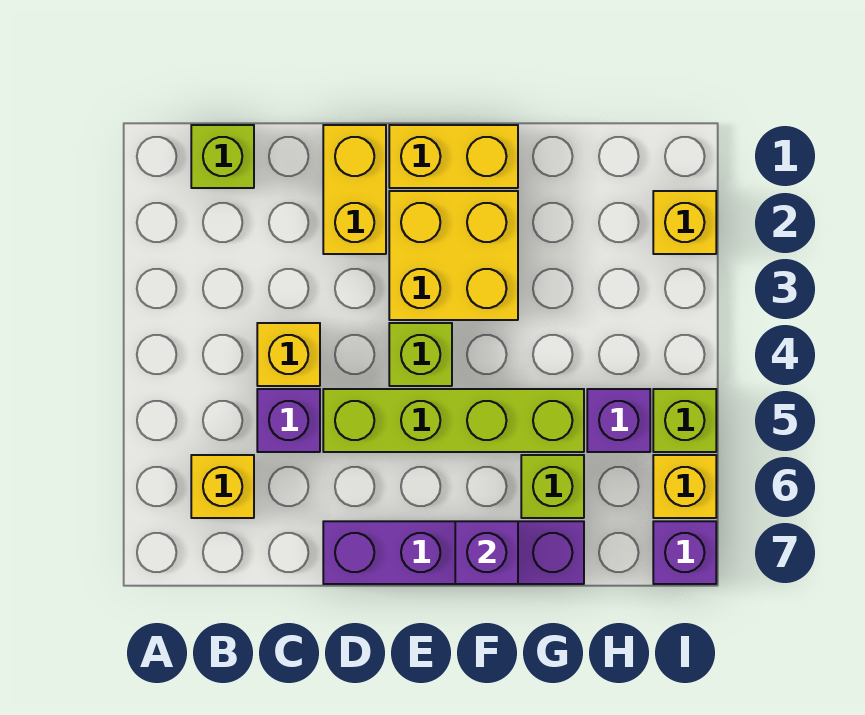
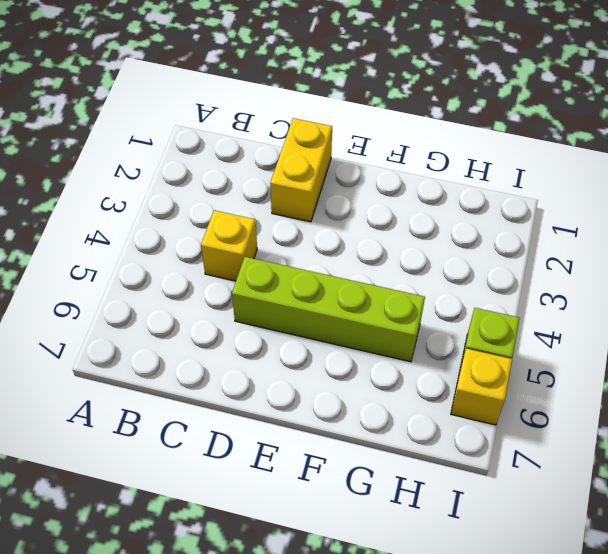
none -> lime brick B1 level 1
none -> yellow brick B6 level 1
none -> purple brick C5 level 1

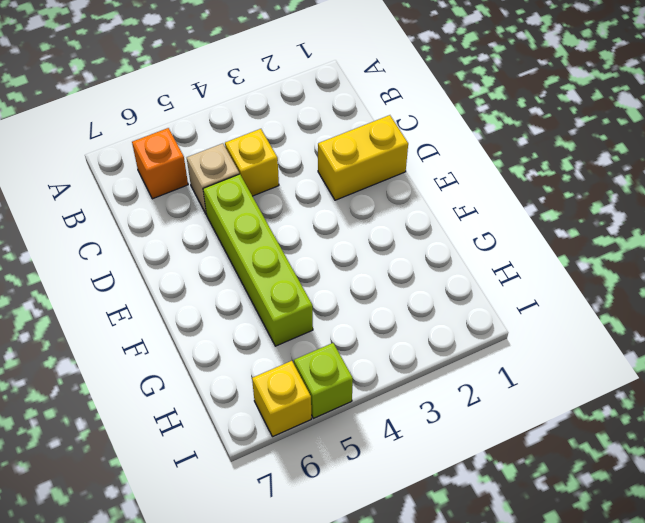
orange brick B6 level 1 -> yellow brick B6 level 1
tan brick C5 level 1 -> purple brick C5 level 1
none -> lime brick B1 level 1
none -> purple brick D7:G7 level 1
none -> yellow brick E1:F1 level 1

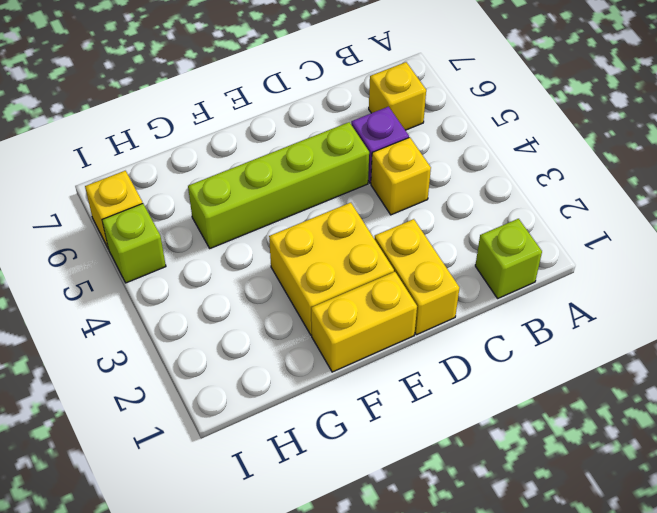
none -> purple brick D7:G7 level 1
none -> lime brick E4 level 1
none -> lime brick G6 level 1

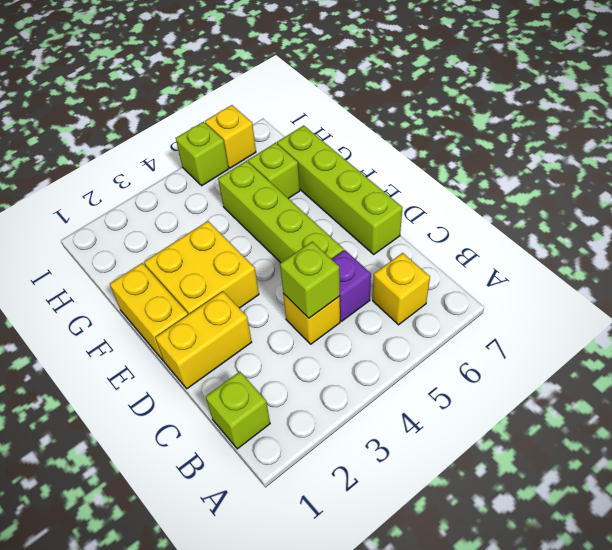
lime brick C4 level 2 -> lime brick E4 level 1
lime brick D7:G7 level 1 -> purple brick D7:G7 level 1
none -> purple brick H5 level 1
none -> yellow brick I2 level 1
none -> purple brick I7 level 1

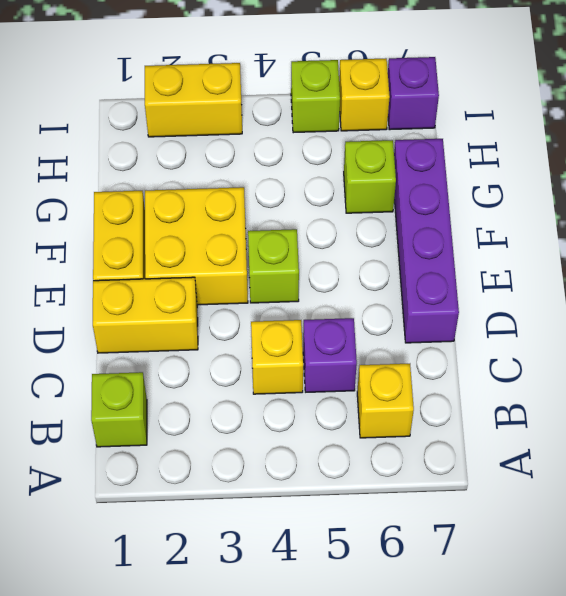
yellow brick I2:I3 level 1 -> yellow brick I2 level 1
none -> lime brick D5:G5 level 1
none -> purple brick H5 level 1
none -> purple brick F7 level 2

